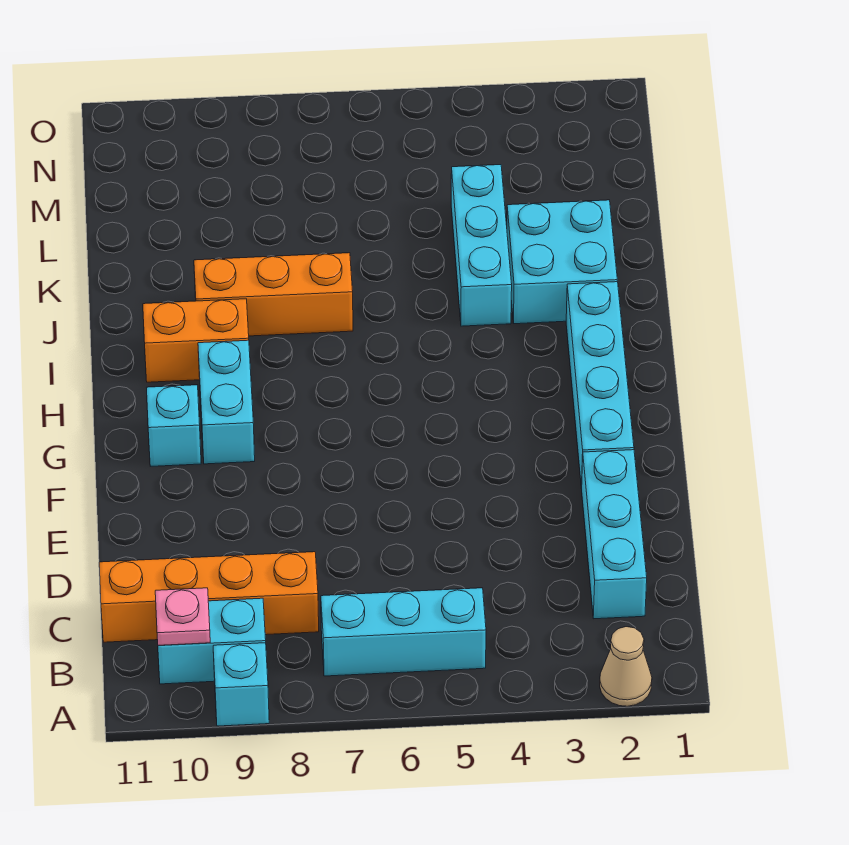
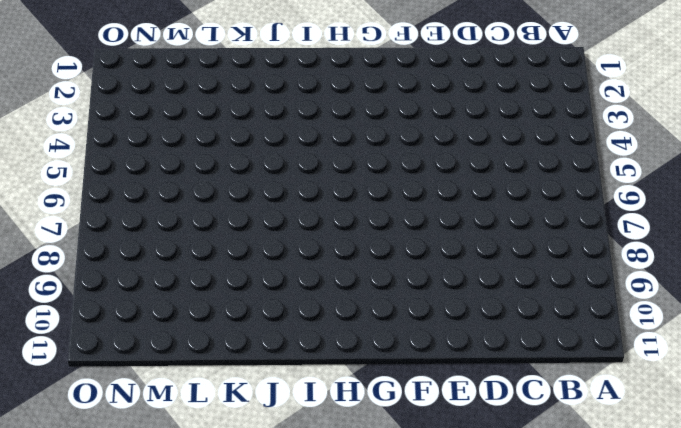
none -> tan cone A2 level 1
none -> cyan brick A9 level 1
none -> cyan brick B5:B7 level 1

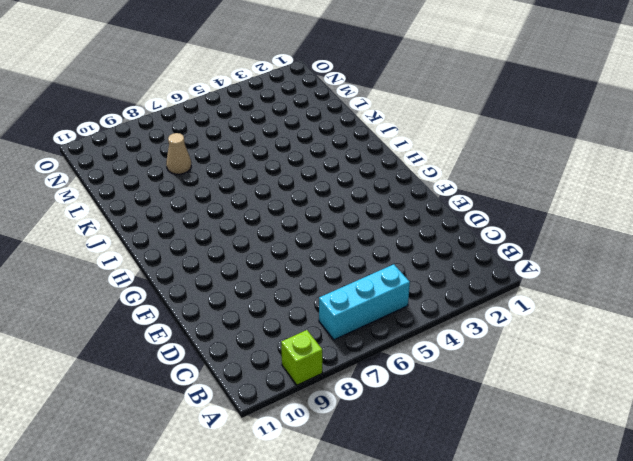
lime brick A9 level 1 -> cyan brick A9 level 1
tan cone L8 level 1 -> tan cone A2 level 1
none -> cyan brick B9:B10 level 1
none -> cyan brick C2:E2 level 1
none -> orange brick C8:C11 level 1

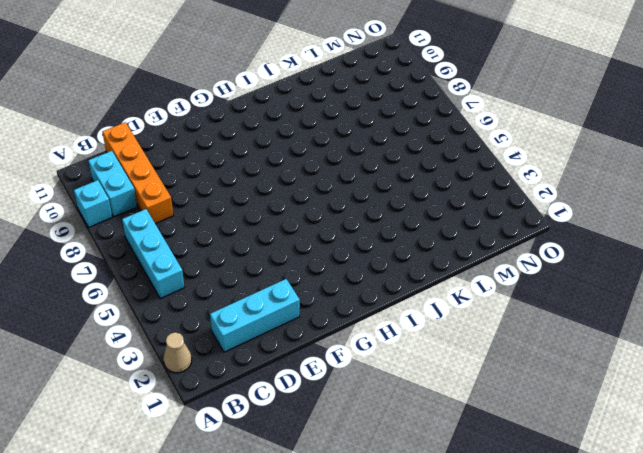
none -> cyan brick F2:I2 level 1
none -> cyan brick G9:H9 level 1
none -> cyan brick G10 level 1

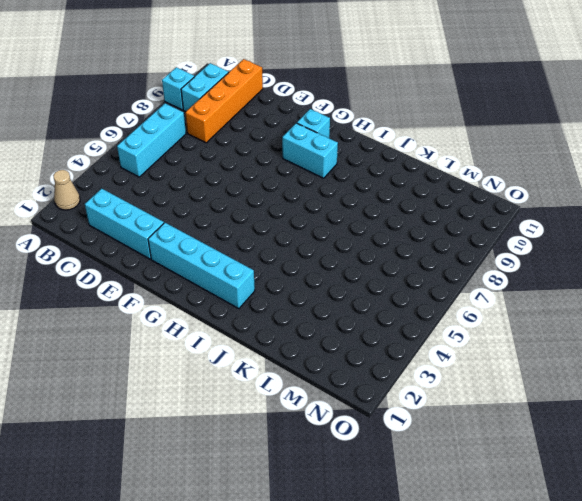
none -> orange brick I9:I10 level 1
none -> cyan brick J2:K3 level 1
none -> cyan brick J4:L4 level 1

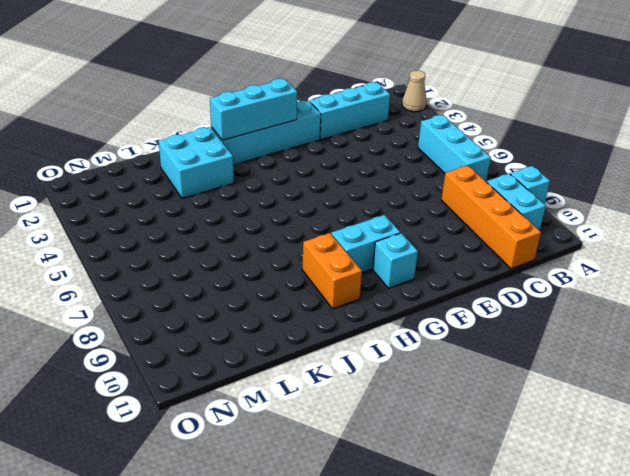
cyan brick G2:I2 level 2 -> cyan brick J4:L4 level 1
none -> orange brick J7:J9 level 1
none -> pink plate B10 level 2

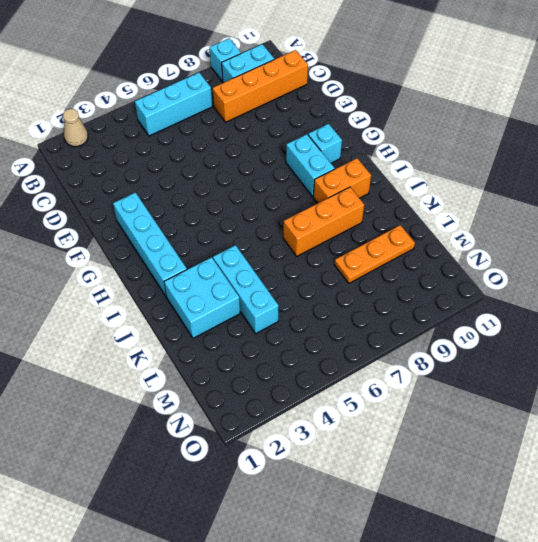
orange plate L8:L10 level 1 -> none
none -> cyan brick C2:E2 level 1
none -> pink plate B10 level 2

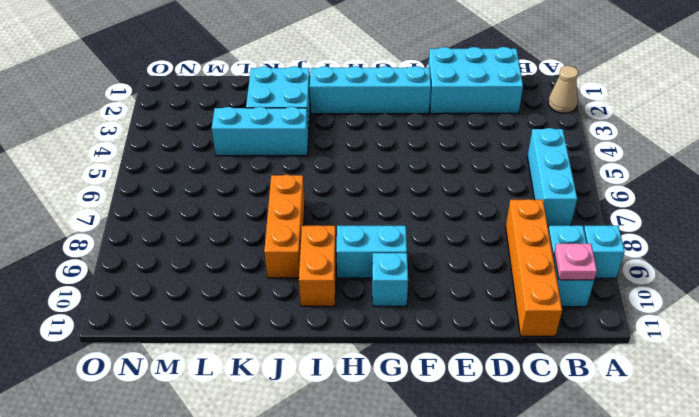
cyan brick C1:E2 level 1 -> cyan brick C2:E2 level 1

